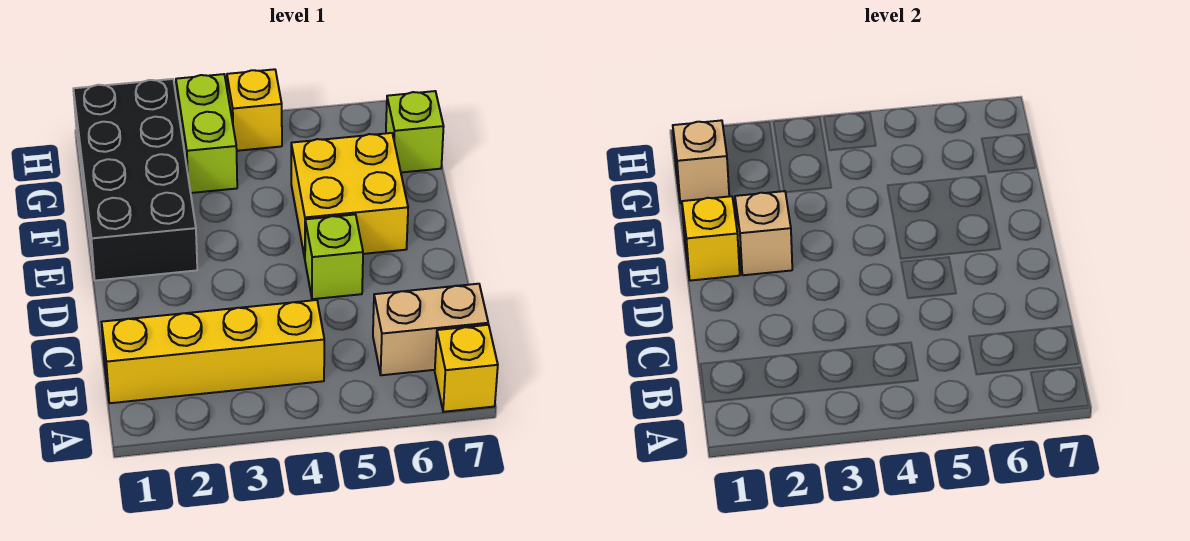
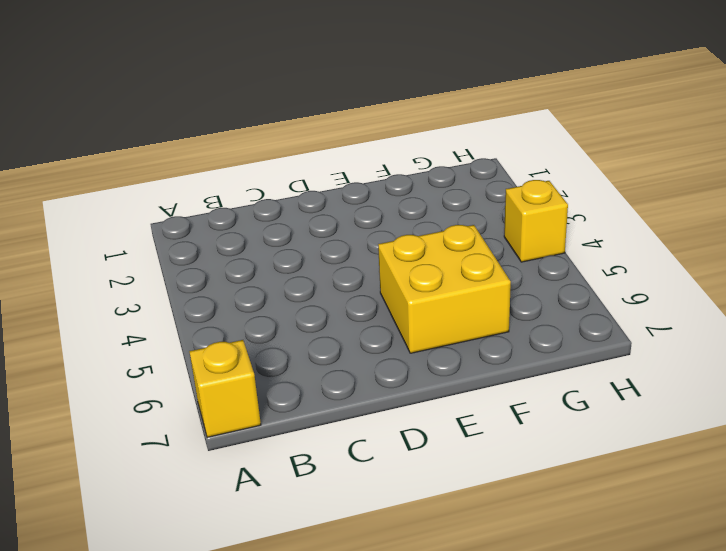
none -> yellow brick B1:B4 level 1
none -> tan brick B6:B7 level 1
none -> lime brick D5 level 1

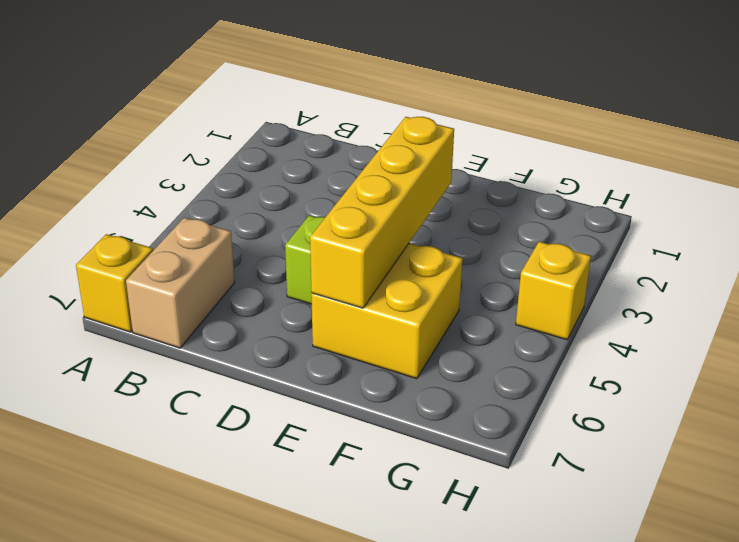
yellow brick E3:E6 level 2 -> yellow brick B1:B4 level 1
none -> black brick E1:H2 level 1
none -> lime brick G3:H3 level 1
none -> lime brick G7 level 1

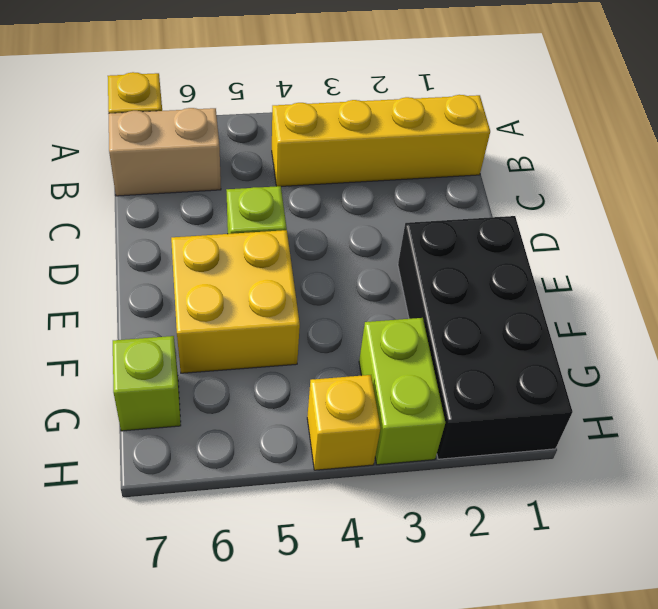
none -> yellow brick E1 level 2
none -> tan brick E2 level 2
none -> tan brick G1 level 2

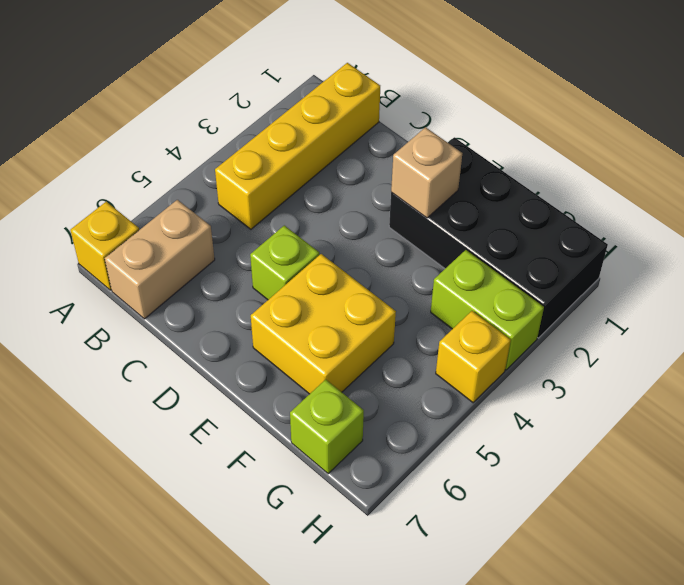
none -> yellow brick E1 level 2
none -> tan brick G1 level 2

